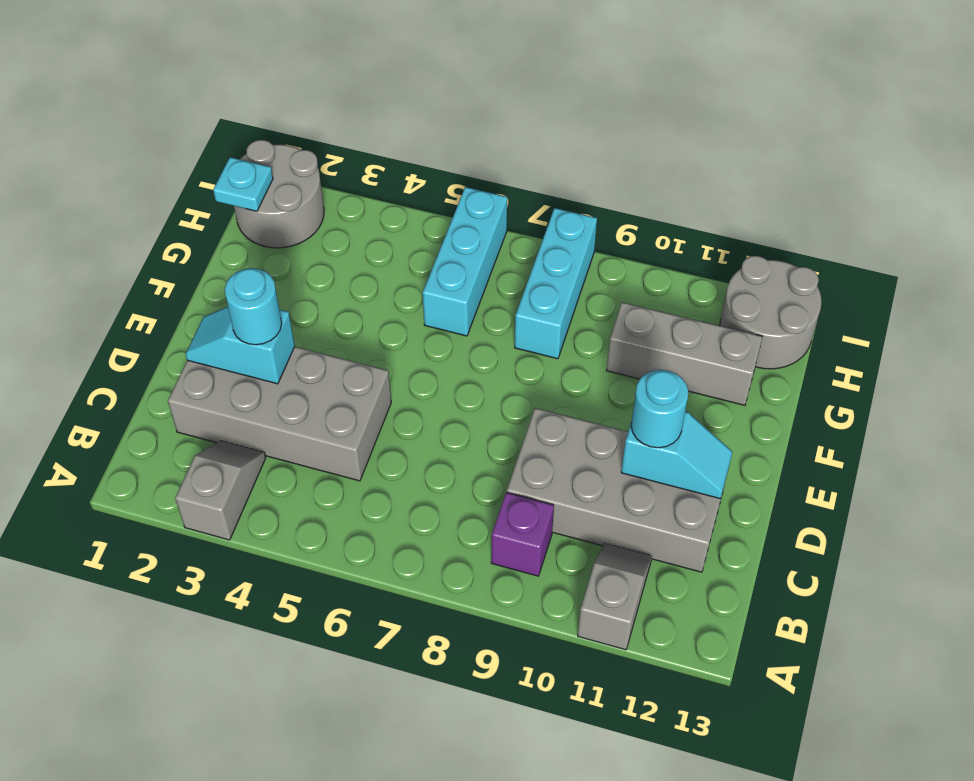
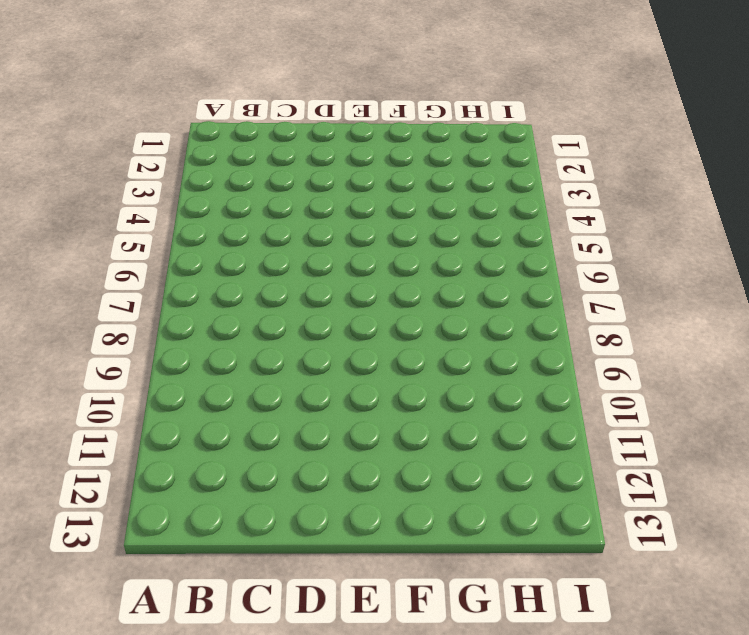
none -> grey slope A3:B3 level 1 top A
none -> grey slope A11:B11 level 1 top A
none -> purple brick B9 level 1

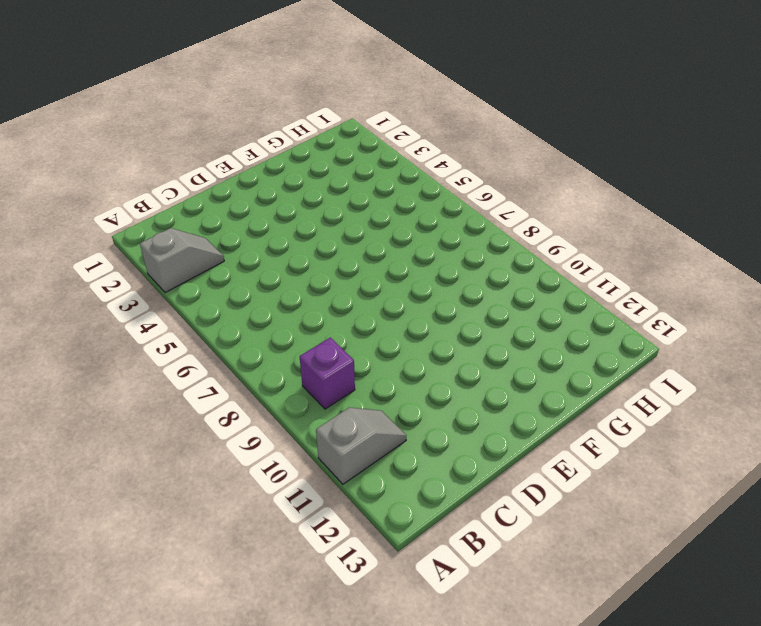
none -> grey brick C2:D5 level 1
none -> grey brick C9:D12 level 1
none -> cyan brick G6:I6 level 1

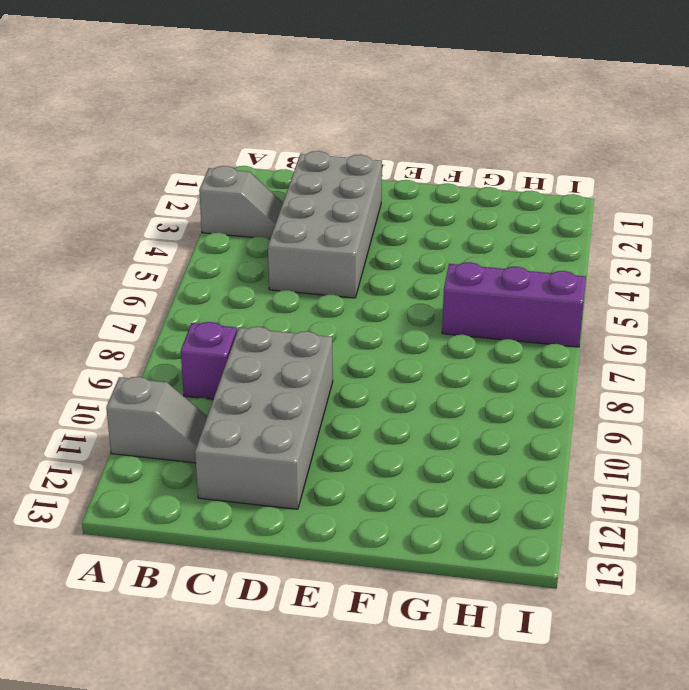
purple brick G6:I6 level 1 -> cyan brick G6:I6 level 1
none -> cyan brick G8:I8 level 1
none -> grey brick G10:G12 level 1
none -> grey round brick H1:I2 level 1

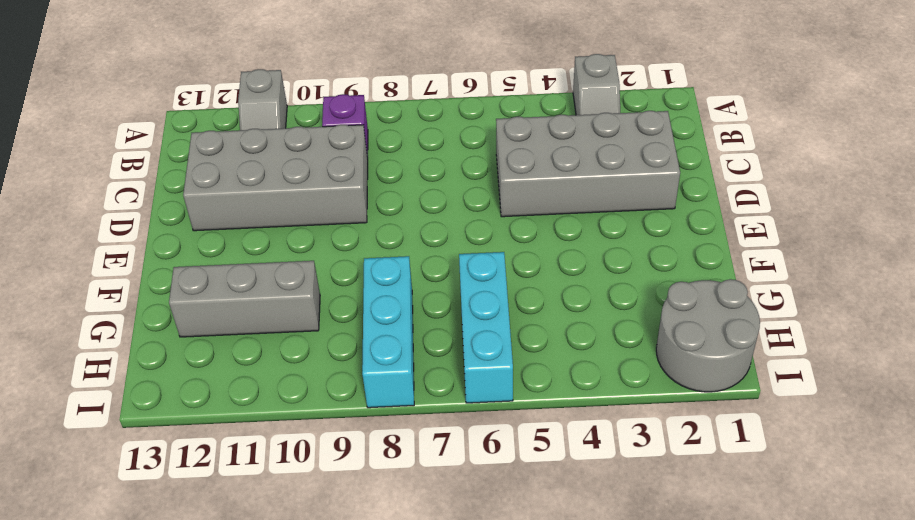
none -> grey round brick H12:I13 level 1
none -> cyan slope D2:D3 level 2 top 3
none -> cyan slope D11:D12 level 2 top 11

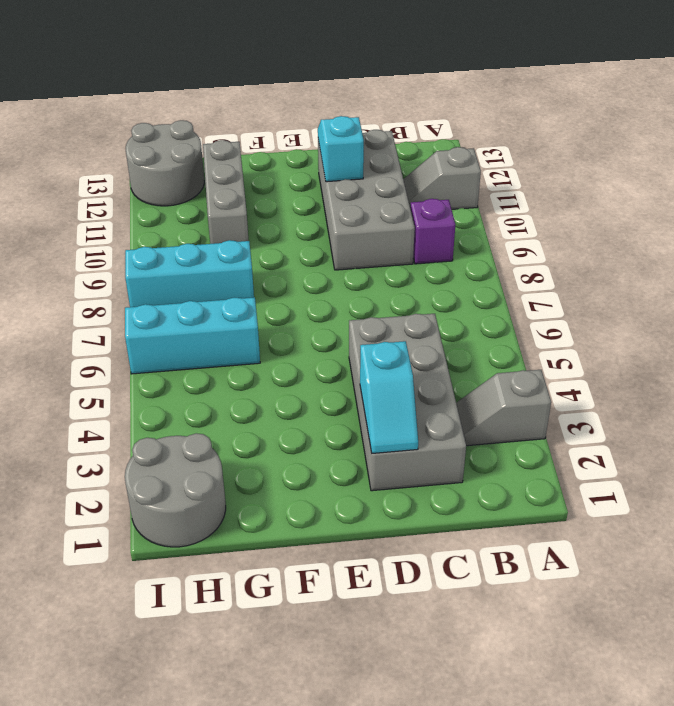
none -> cyan plate H1 level 2
none -> cyan round brick D3 level 3
none -> cyan round brick D11 level 3

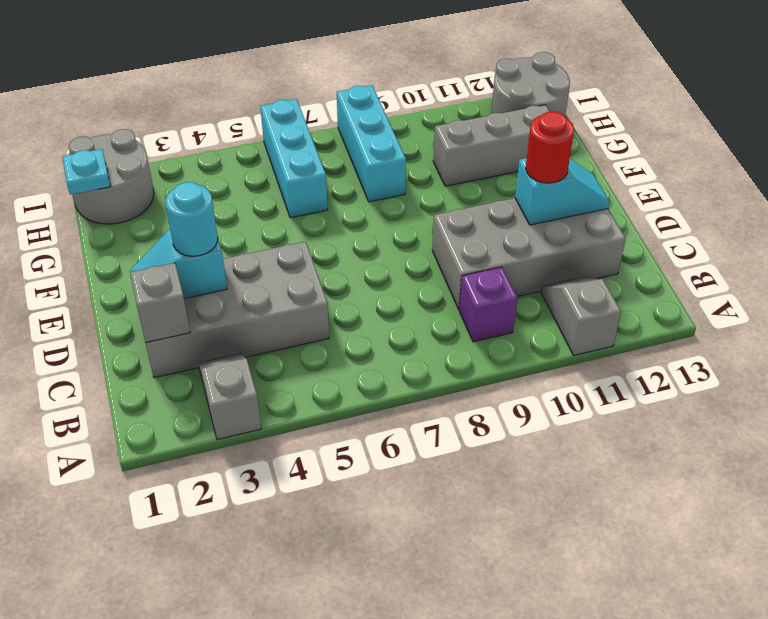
grey brick C2 level 2 -> none
red round brick D11 level 3 -> cyan round brick D11 level 3

